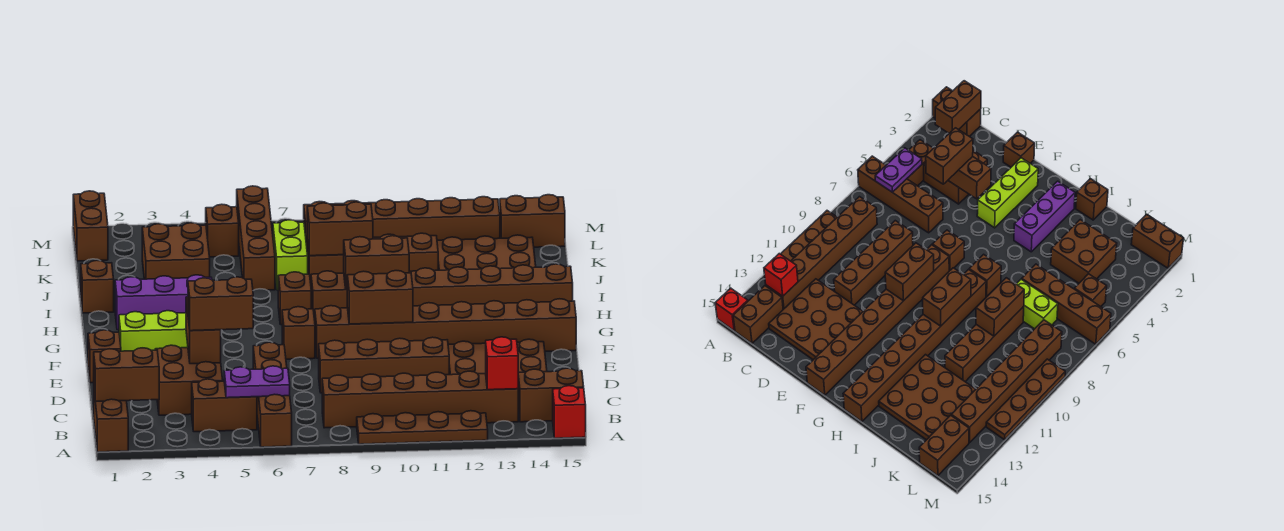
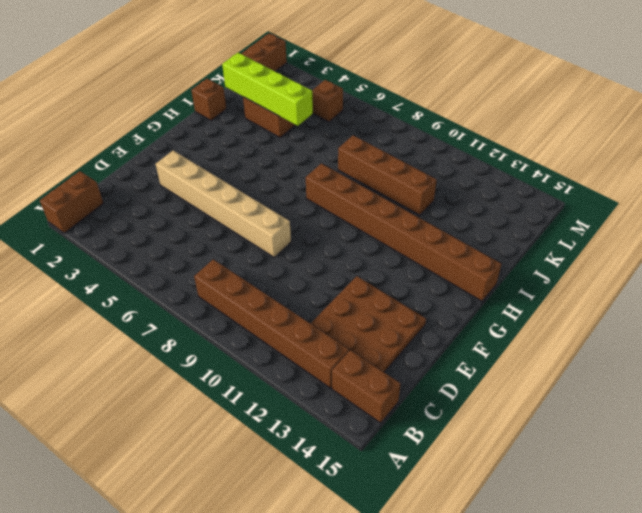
tan brick E3:E8 level 1 -> none
lime brick J2:J5 level 2 -> none
none -> brown brick A6:D6 level 1
none -> brown plate A9:A12 level 1
none -> red brick A15 level 1
none -> brown brick B4:B5 level 1

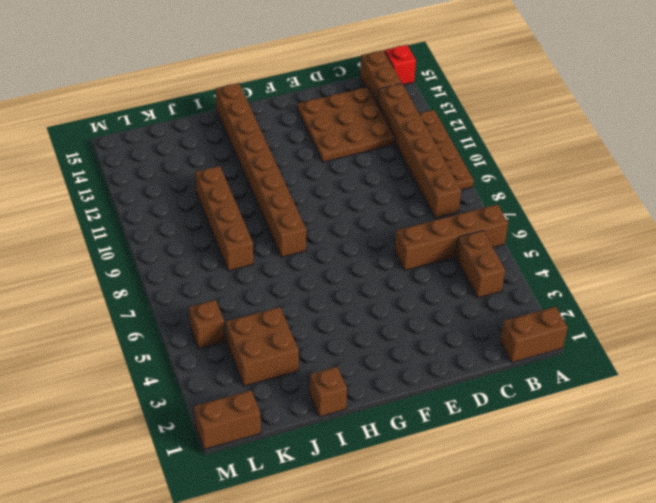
none -> brown brick C3:D4 level 1
none -> brown brick D8:D11 level 1
none -> brown brick E1 level 1
none -> lime brick F2:F4 level 1

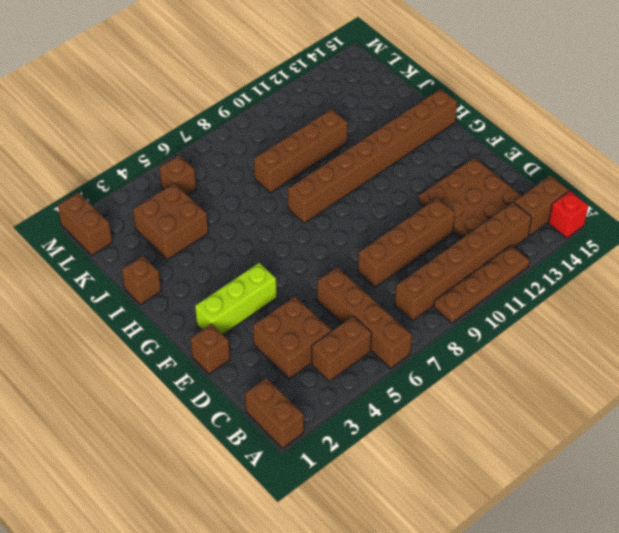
none -> brown brick F7 level 1
none -> brown brick F8:F15 level 1
none -> purple brick H2:H4 level 1
none -> brown brick H7 level 1

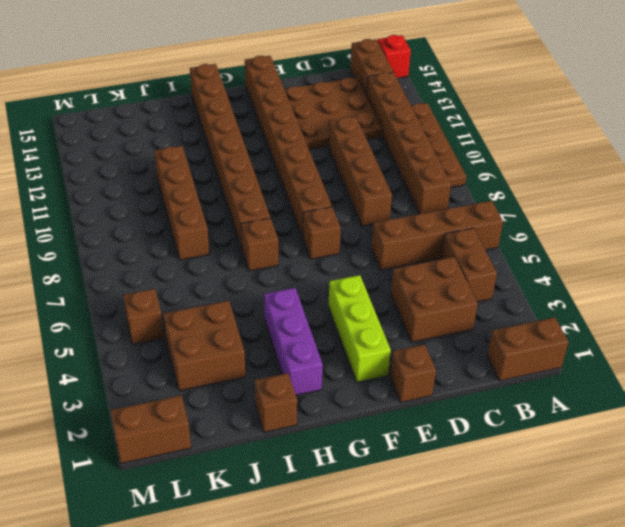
none -> brown plate I12:K14 level 1
none -> brown brick J6:M6 level 1
none -> lime brick J7:K7 level 1
none -> brown brick L8:L13 level 1

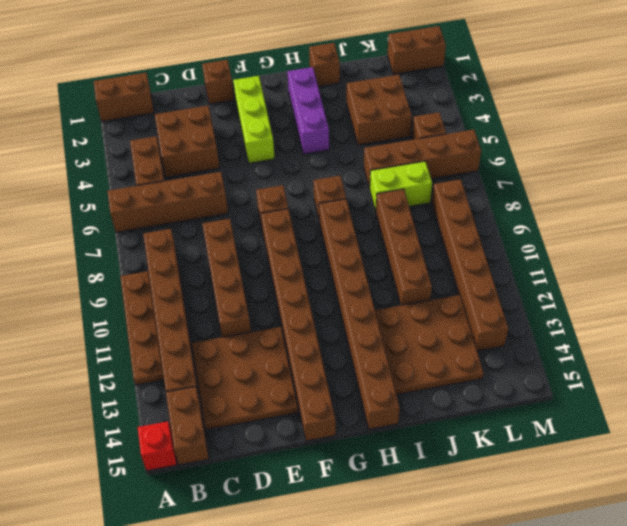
none -> brown brick L14:L15 level 1
none -> brown plate M9:M12 level 1
none -> brown brick B1:B2 level 2
none -> purple plate B5:B6 level 2

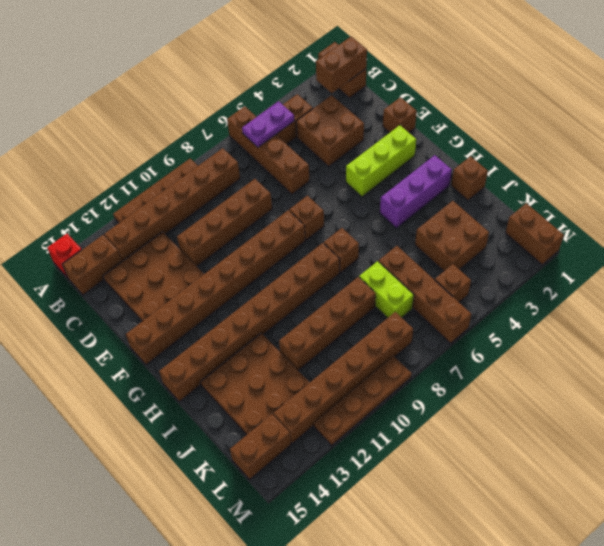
none -> red brick B13 level 2
none -> brown brick D4:E4 level 2
none -> brown brick F9:F10 level 2
none -> brown brick H9:H10 level 2

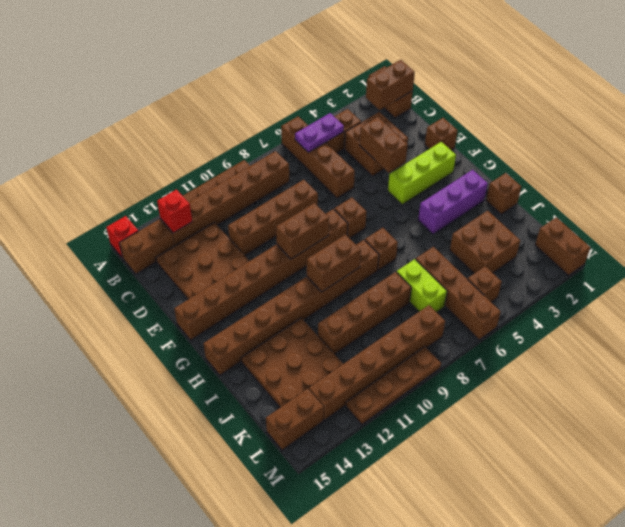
none -> brown brick J8:J9 level 2
none -> brown brick D4:D5 level 3

